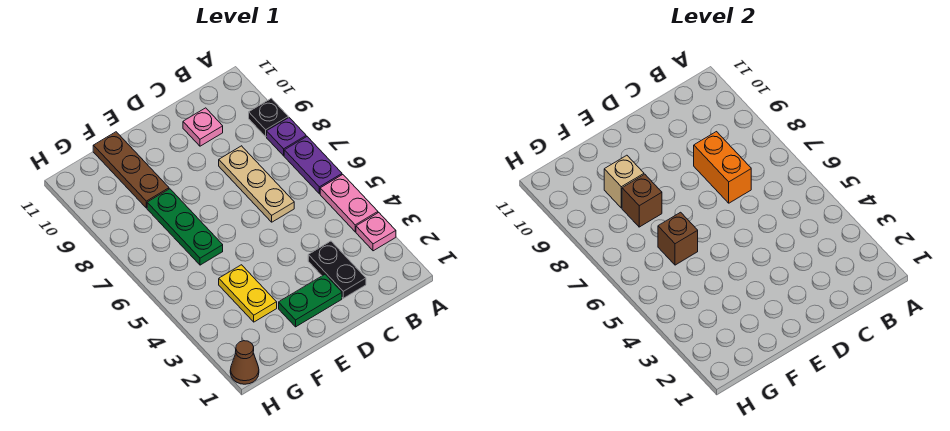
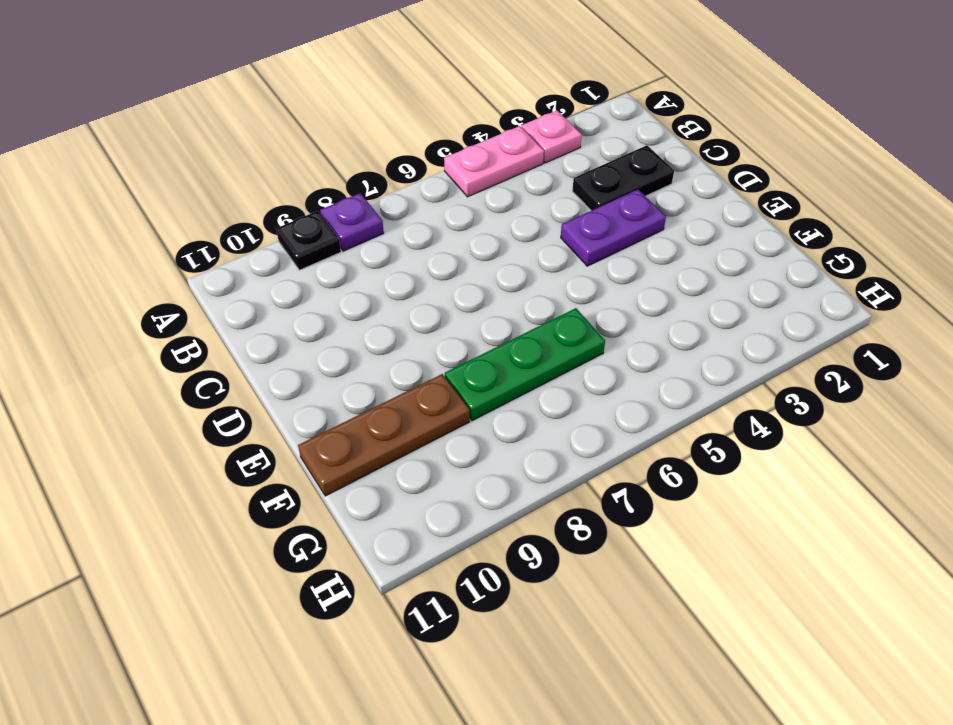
purple plate D3:D4 level 1 -> purple plate A6:A7 level 1
none -> tan plate C6:C8 level 1
none -> pink plate C10 level 1
none -> green plate D2:E2 level 1

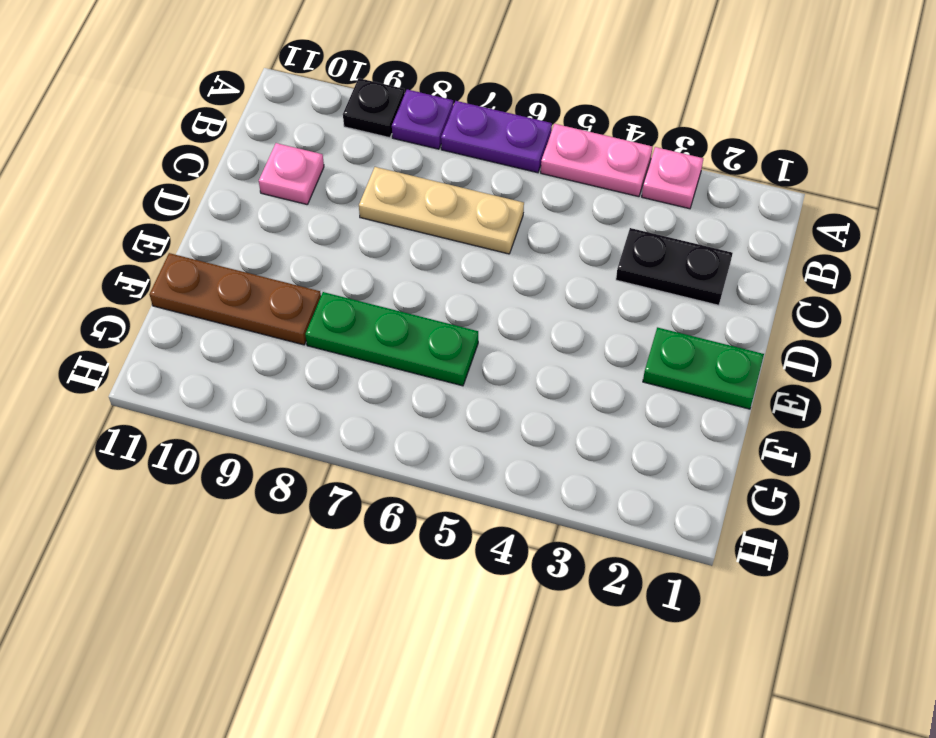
green plate E1:E2 level 1 -> green plate D2:E2 level 1
none -> yellow plate F3:F4 level 1
none -> brown cone H1 level 1
none -> orange brick C7:C8 level 2

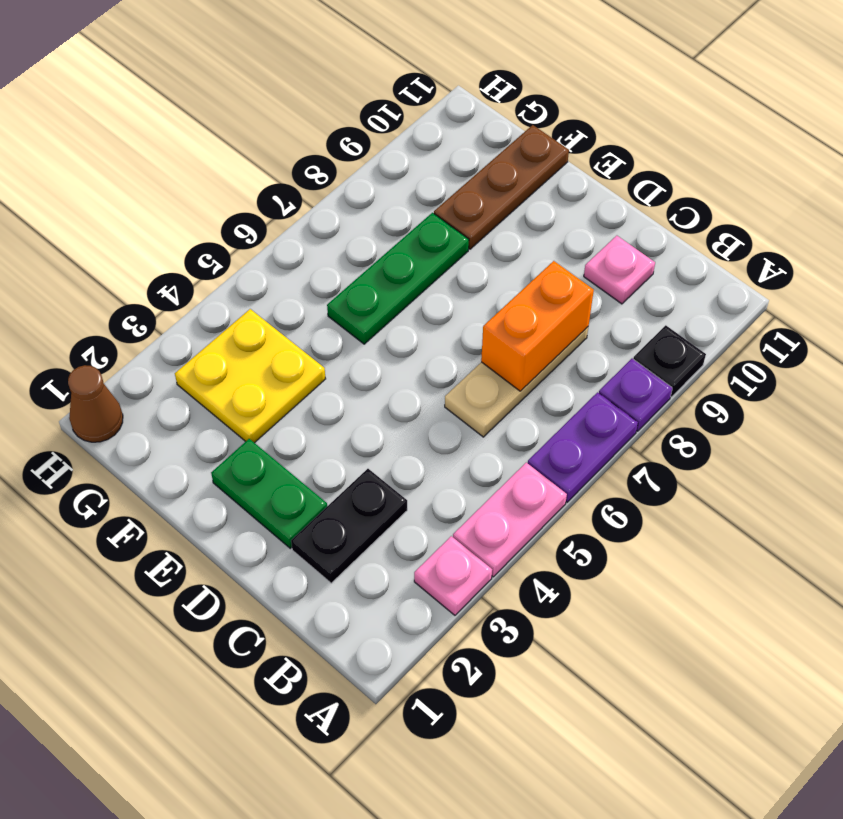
yellow plate F3:G4 level 1 -> yellow plate F3:F4 level 1
none -> brown brick F6 level 2
none -> brown brick F8 level 2
none -> tan brick F9 level 2

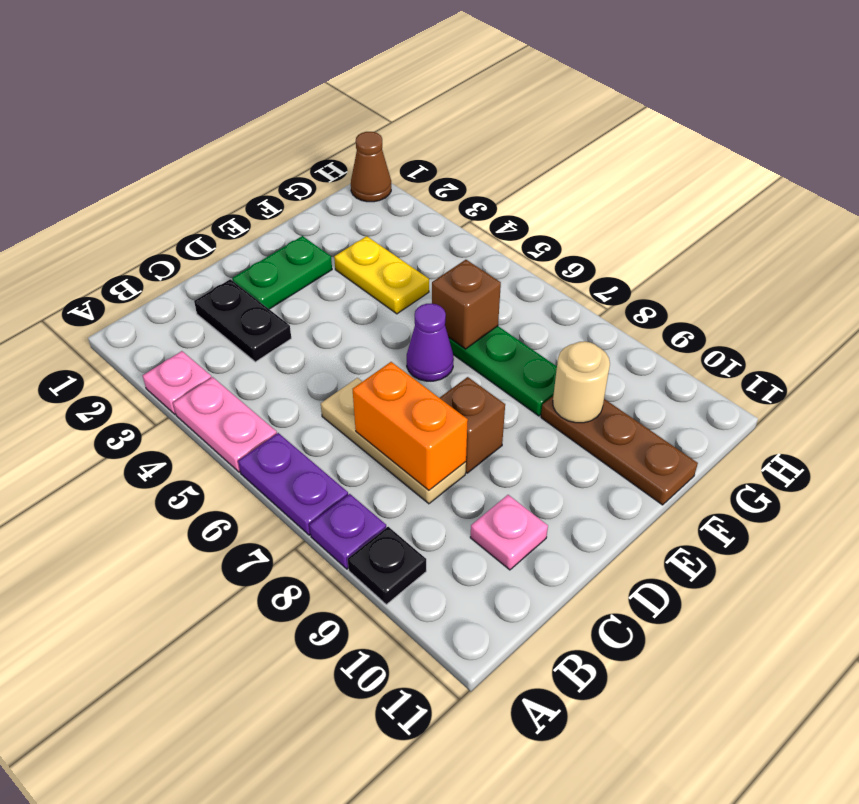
brown brick D8 level 1 -> brown brick F8 level 2
purple cone E6 level 1 -> none
tan round brick F9 level 2 -> tan brick F9 level 2

